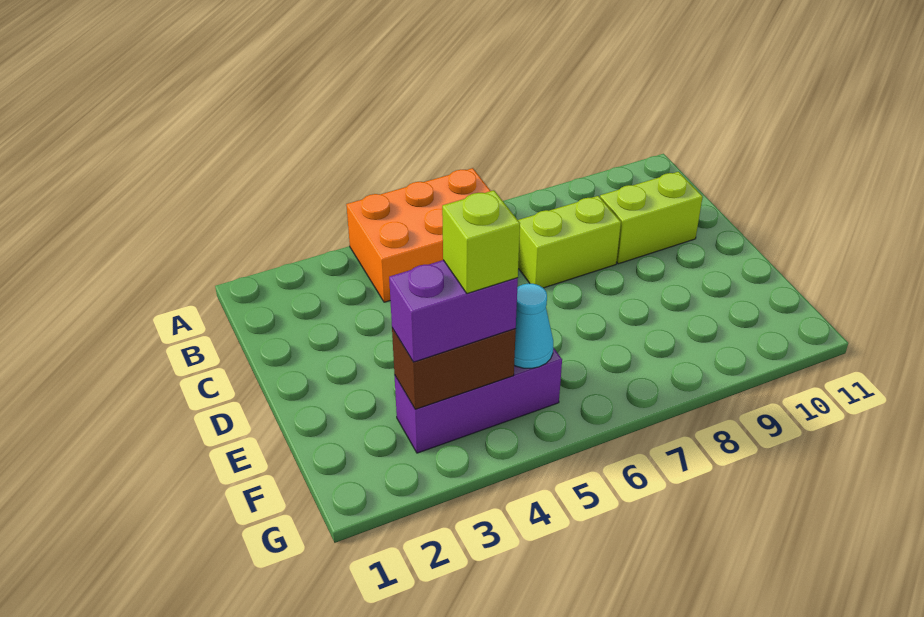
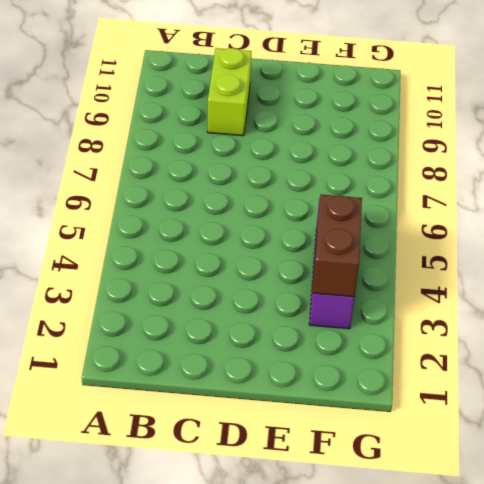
none -> orange brick A4:B6 level 1
none -> lime brick C7:C8 level 1

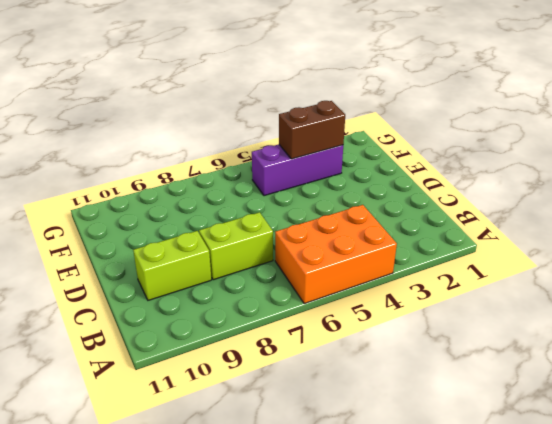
none -> cyan cone F5 level 2
none -> purple brick F3:F4 level 3

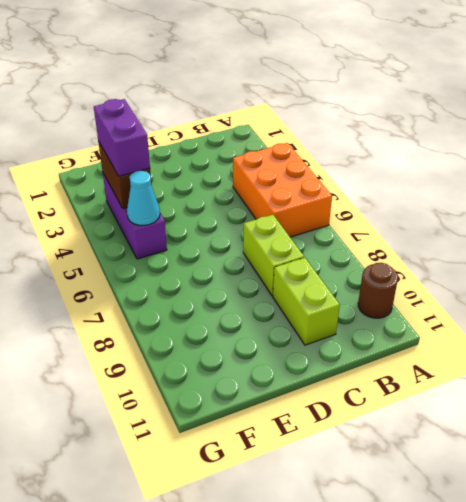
brown round brick A10 level 1 -> none
none -> lime brick F4 level 4

